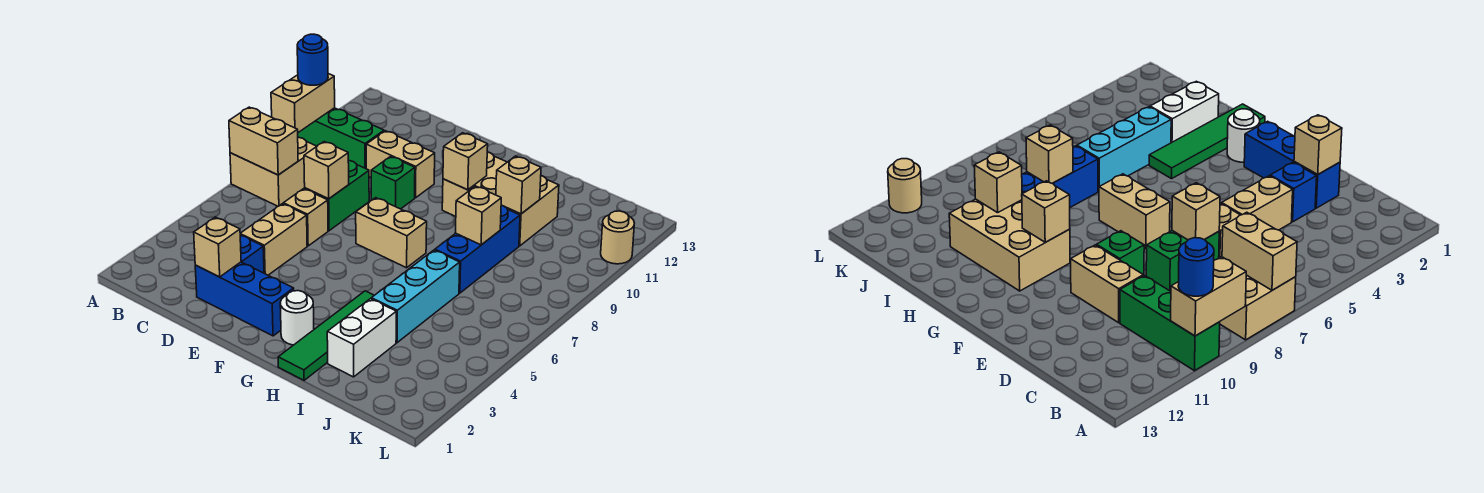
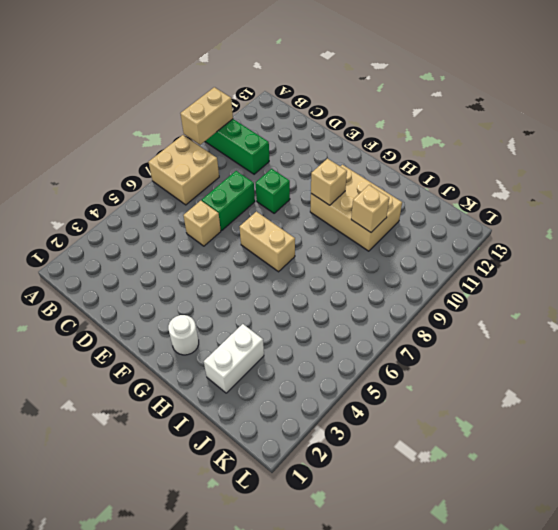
none -> blue brick D2:F2 level 1
none -> blue brick D3 level 1
none -> tan brick D4:D5 level 1

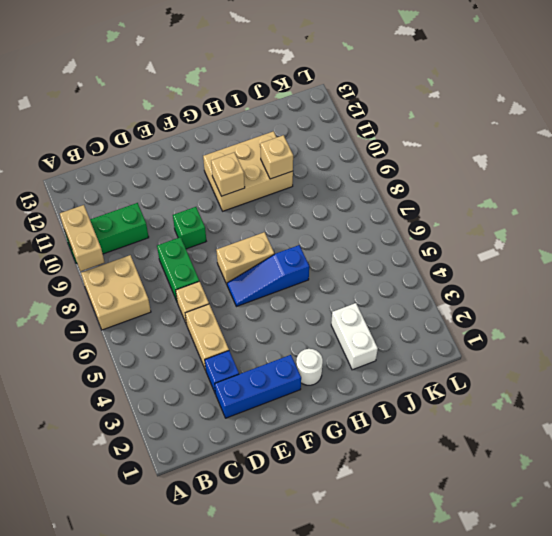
blue slope F6:H6 level 1 top H -> none
none -> tan brick D10:E10 level 1
none -> green tile H1:H4 level 1
none -> cyan brick I4:I6 level 1

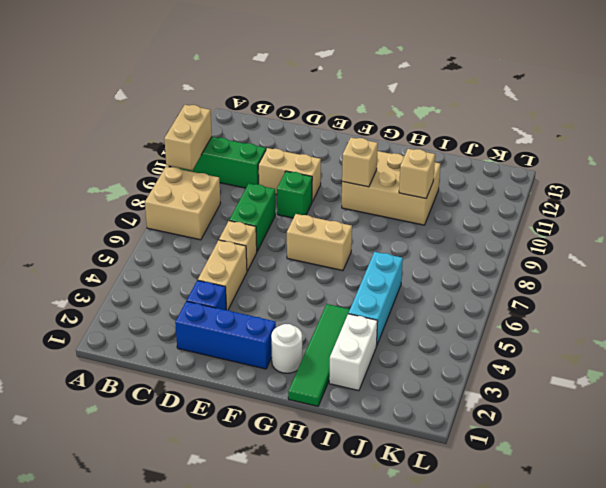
none -> blue brick I7:I9 level 1
none -> tan round brick L11 level 1
none -> tan brick A7:B7 level 2

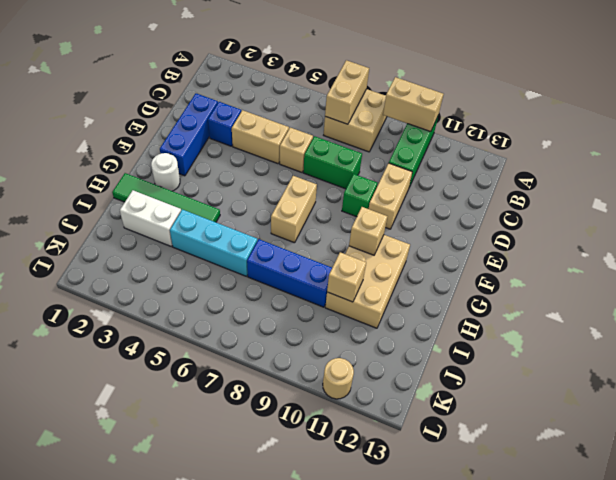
none -> tan brick D2 level 2
none -> tan brick D7 level 2
none -> tan brick I8 level 2

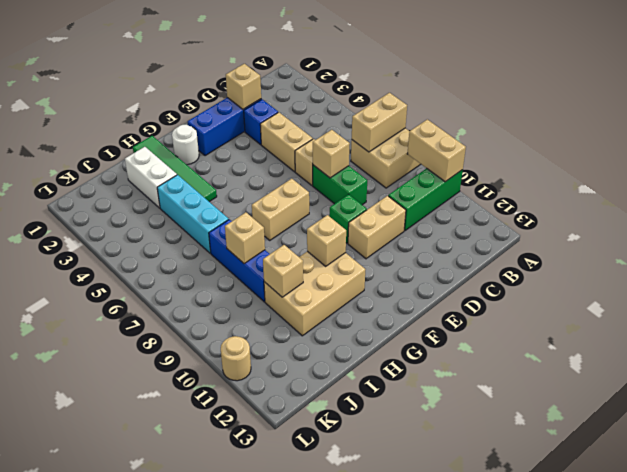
none -> blue round brick A10 level 3

